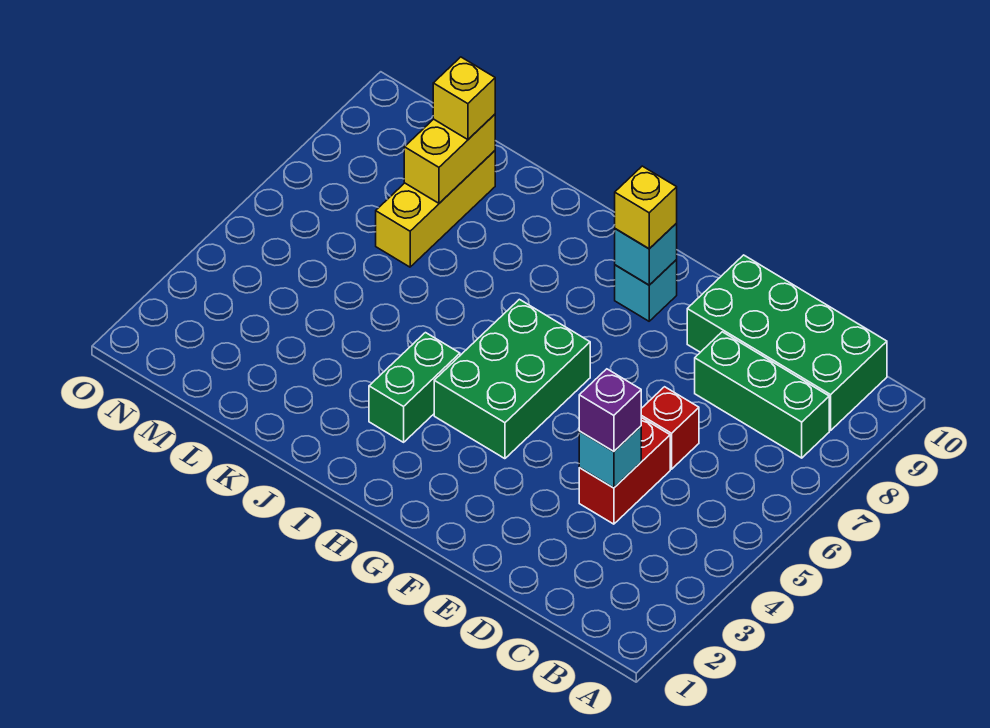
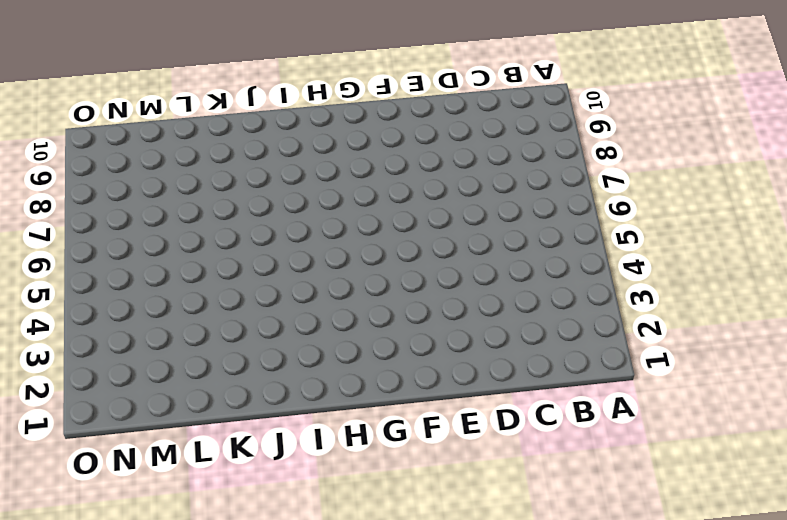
none -> green brick B8:D8 level 1
none -> green brick B9:E10 level 1
none -> red brick D4:D5 level 1

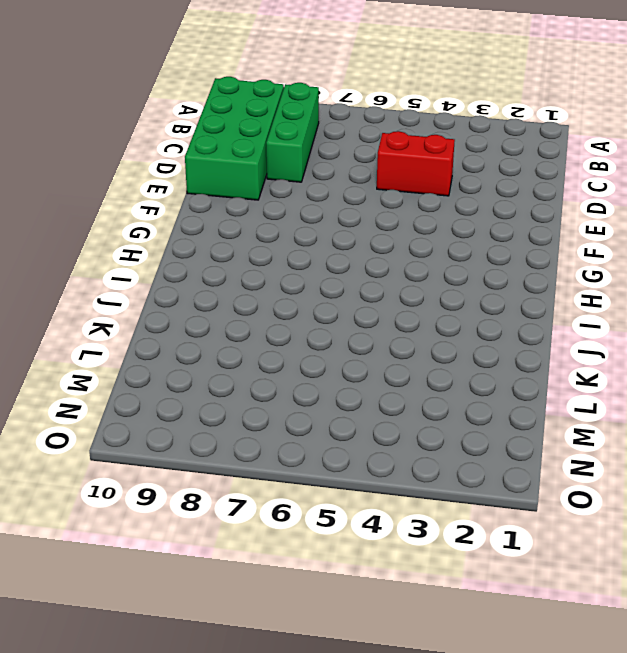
none -> red brick D6 level 1
none -> green brick G4:H6 level 1
none -> cyan brick G9 level 1

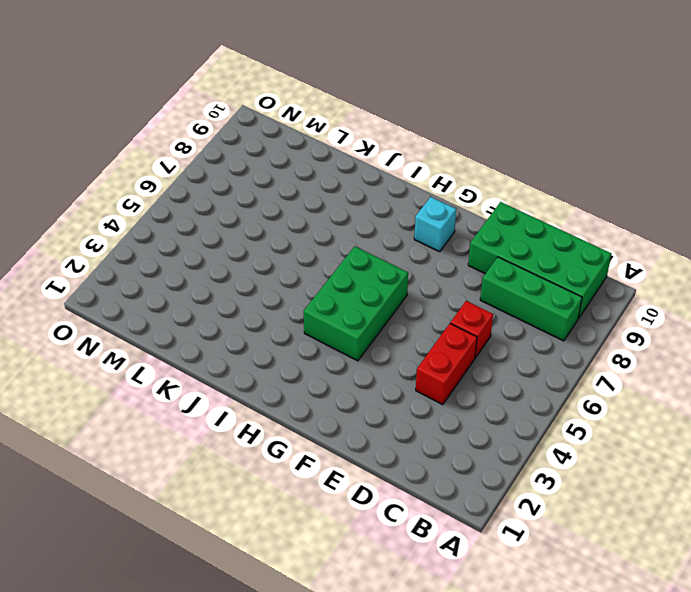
none -> green brick I3:I4 level 1
none -> yellow brick L7:L9 level 1
none -> cyan brick D4 level 2

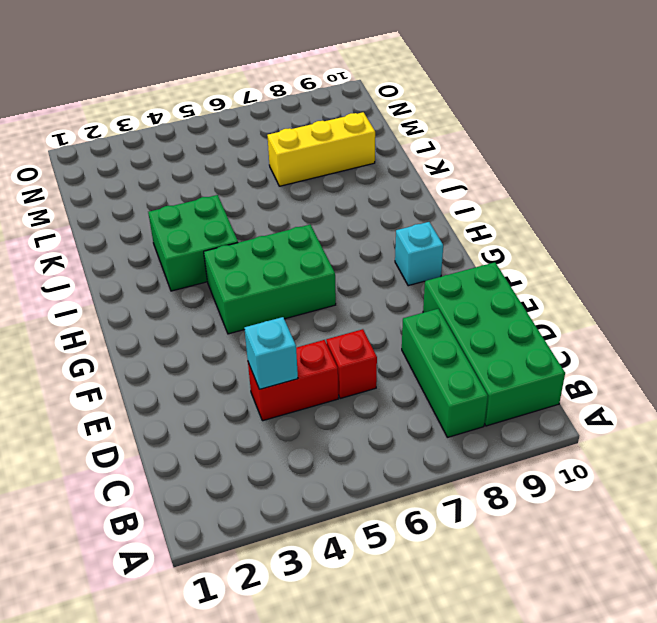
green brick I3:J4 level 1 -> green brick I3:I4 level 1
none -> cyan brick G9 level 2
none -> yellow brick L8:L9 level 2
none -> purple brick D4 level 3

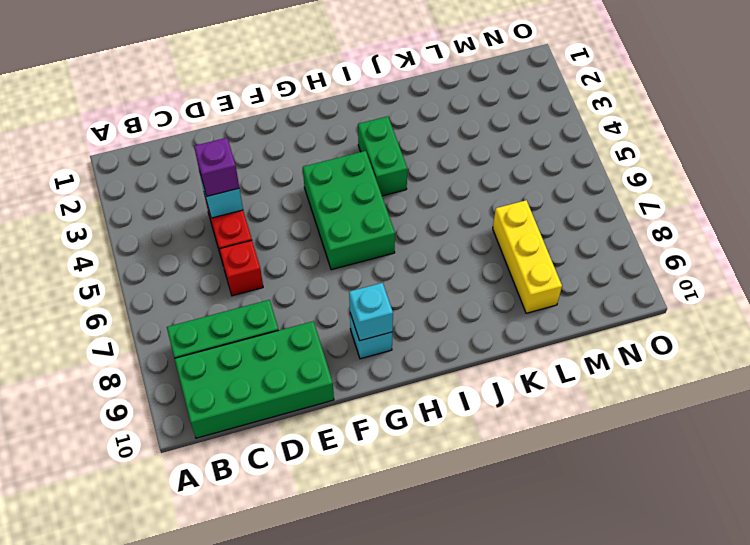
none -> yellow brick L8:L9 level 2
none -> yellow brick G9 level 3
none -> yellow brick L9 level 3

